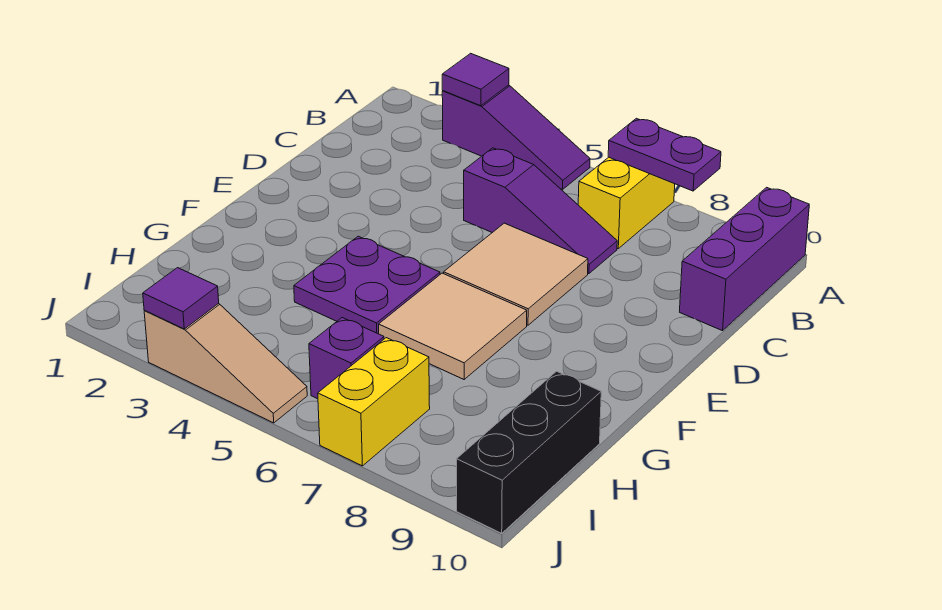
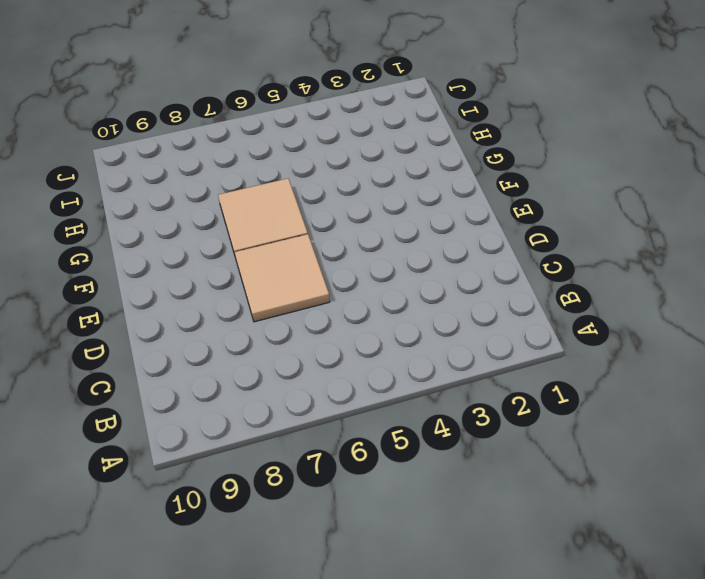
none -> purple slope A3:A5 level 1 top 3
none -> yellow brick A7:B7 level 1
none -> purple brick A10:C10 level 1

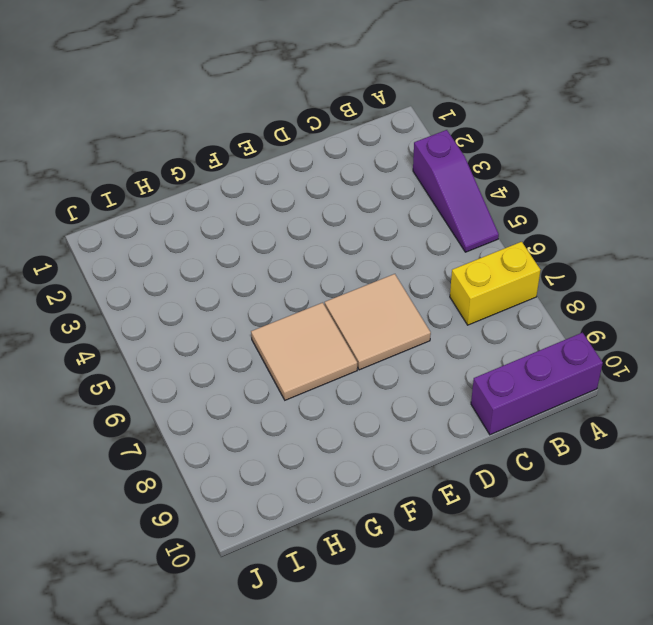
none -> purple slope C5:C7 level 1 top 5
none -> purple plate F4:G5 level 1
none -> black brick H10:J10 level 1

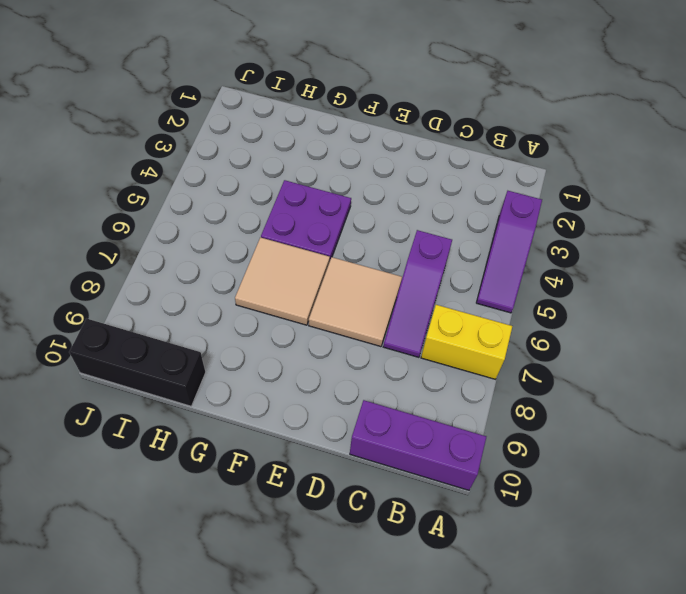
none -> purple brick I6 level 1
none -> yellow brick I7:J7 level 1
none -> tan slope J3:J5 level 1 top 3

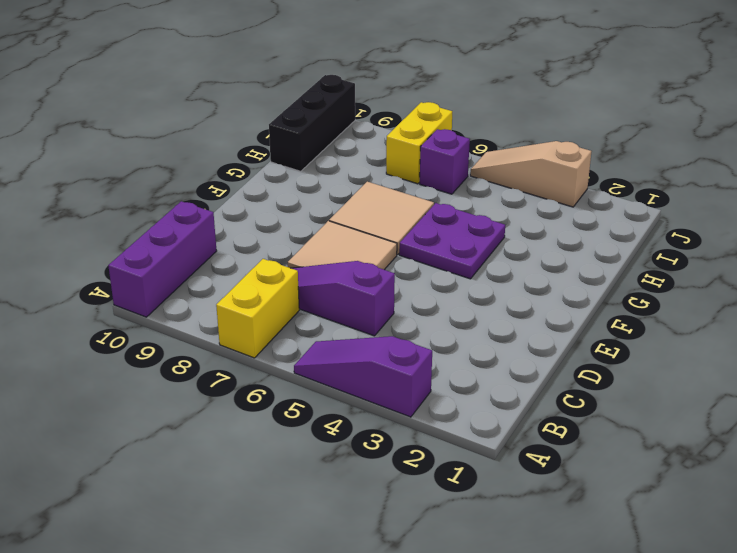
none -> purple tile A3 level 2
none -> purple plate A7:A8 level 2
none -> purple tile J3 level 2

